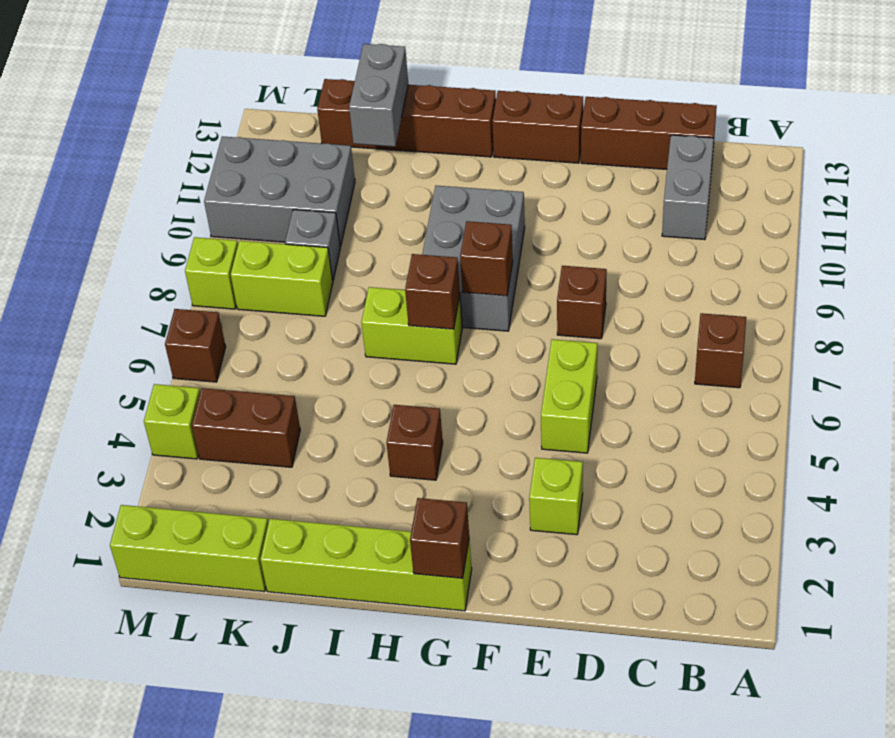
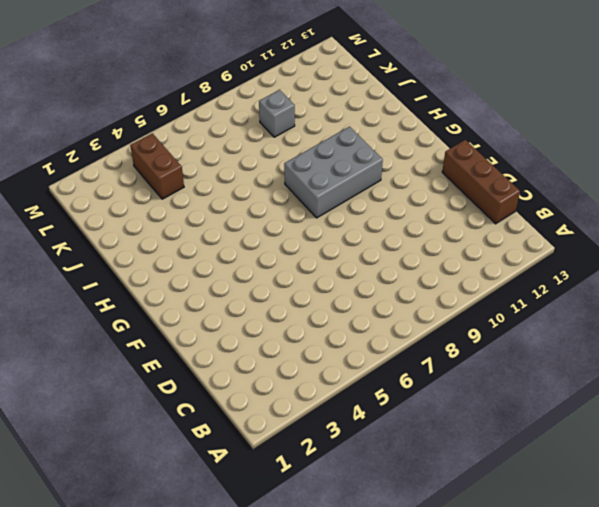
none -> brown brick B7 level 1
none -> grey brick C11:C12 level 1
none -> lime brick E3 level 1

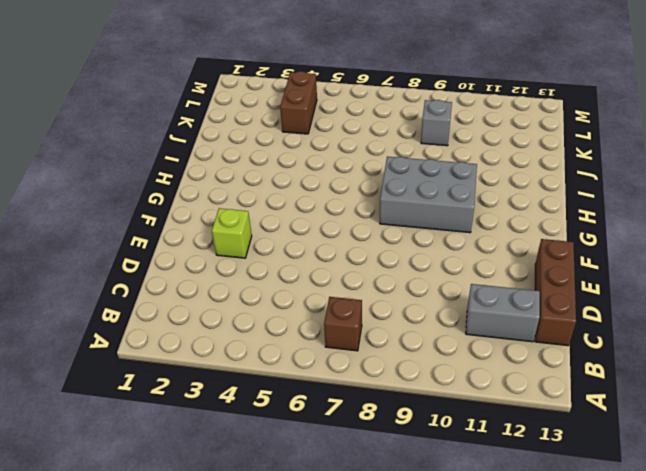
none -> lime brick E5:E6 level 1
none -> brown brick E8 level 1
none -> brown brick F13:G13 level 1

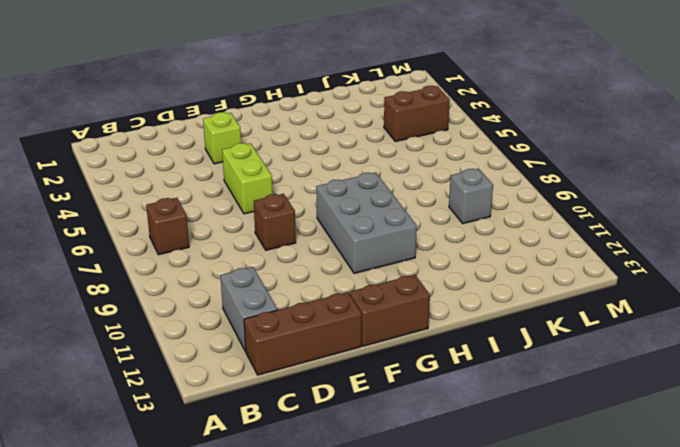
none -> lime brick G1:J1 level 1
none -> brown brick H4 level 1
none -> lime brick H7:I7 level 1

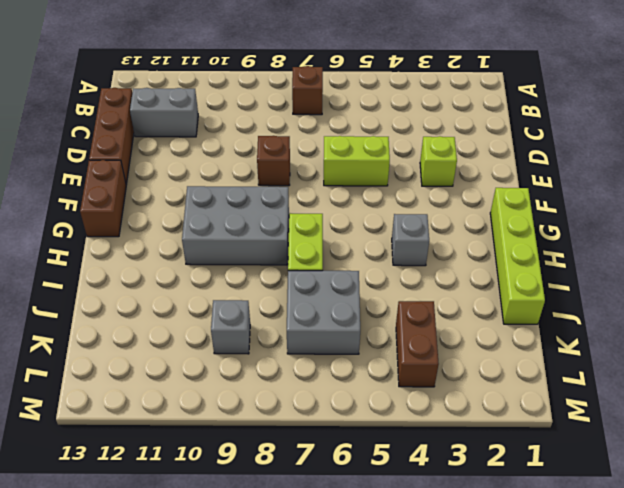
grey brick H4 level 1 -> brown brick H4 level 1
grey brick J6:K7 level 1 -> none
none -> brown brick H13:K13 level 1
none -> lime brick K1:M1 level 1
none -> lime brick K8:L8 level 1

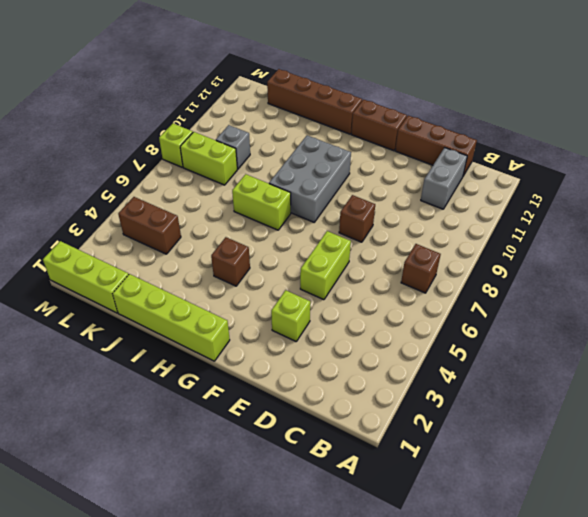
none -> grey brick K10:M11 level 1
none -> lime brick M4 level 1
none -> brown brick M6 level 1

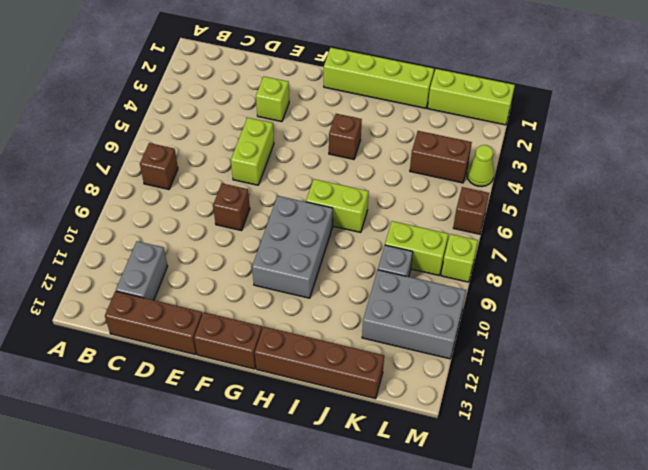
lime cone M4 level 1 -> lime brick M4 level 1
none -> brown brick G1 level 2
none -> brown brick G8 level 2
none -> brown brick H7 level 2

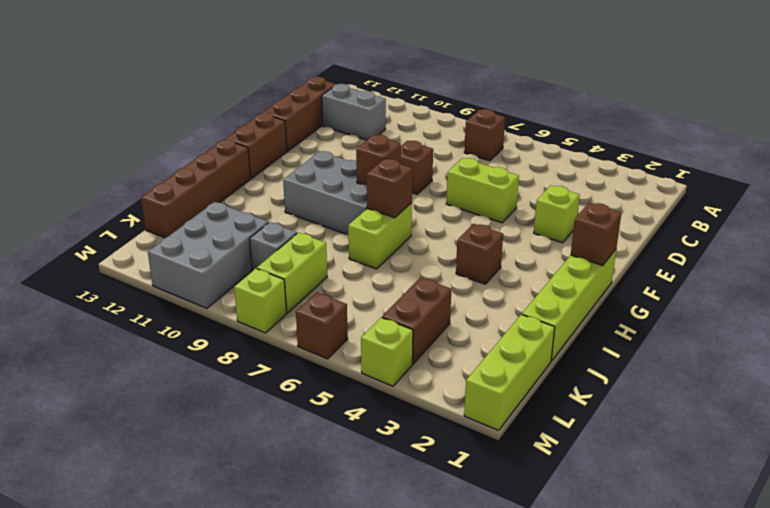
none -> grey brick J12:J13 level 2

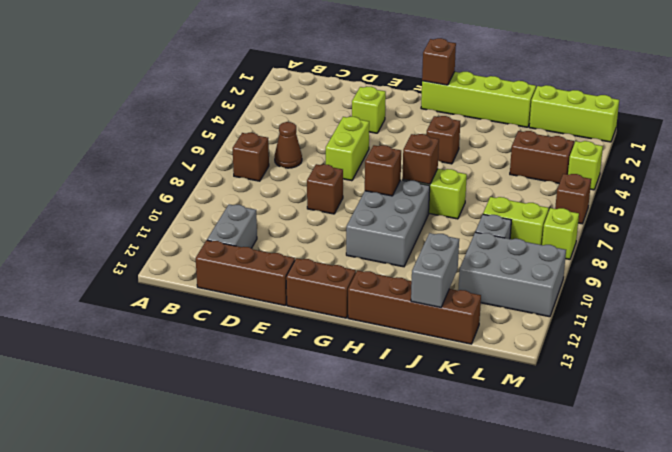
brown cone C6 level 1 -> none

